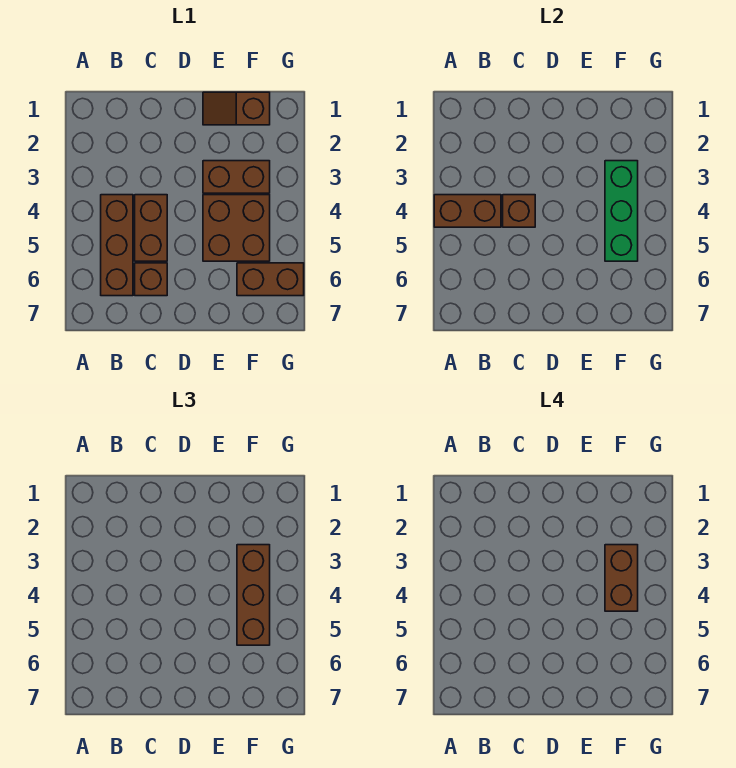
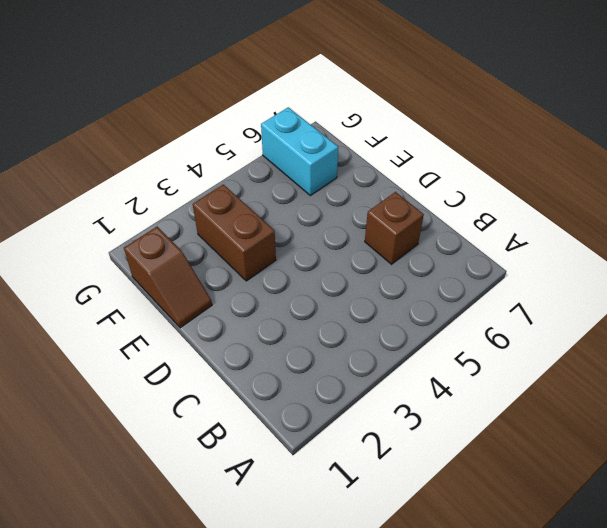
cyan brick F6:G6 level 1 -> brown brick F6:G6 level 1
none -> brown brick B4:B6 level 1
none -> brown brick C4:C5 level 1
none -> brown brick E4:F5 level 1

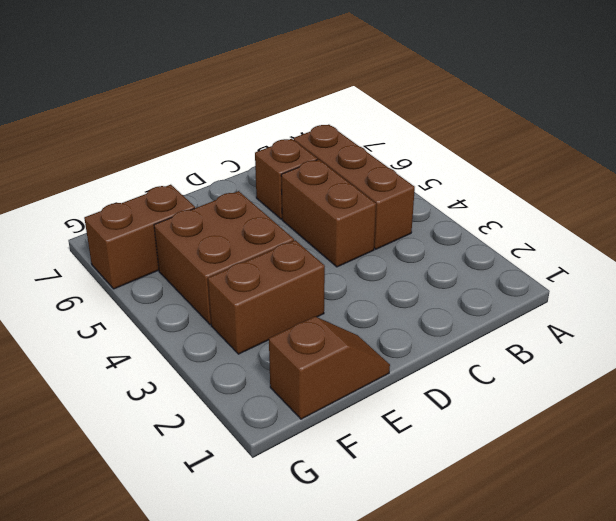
none -> brown brick A4:B4 level 2
none -> brown brick C4 level 2
none -> green brick F3:F5 level 2

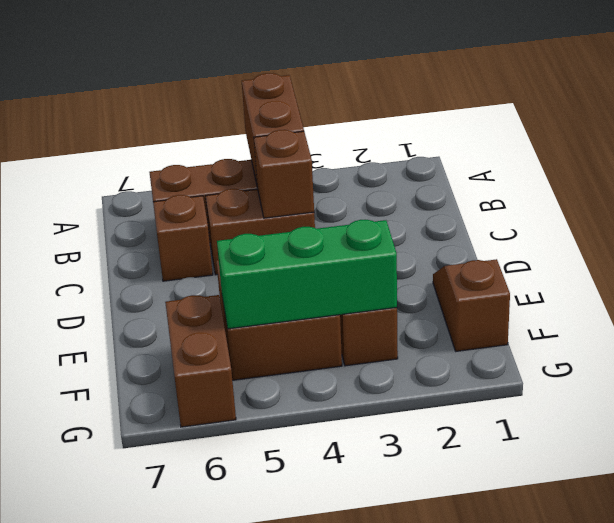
none -> brown brick F3:F5 level 3
none -> brown brick F3:F4 level 4

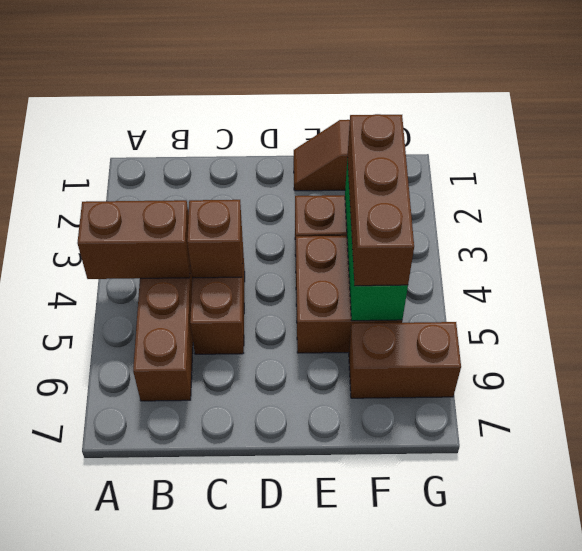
none -> brown brick C6 level 1
none -> brown brick F3:F4 level 4

